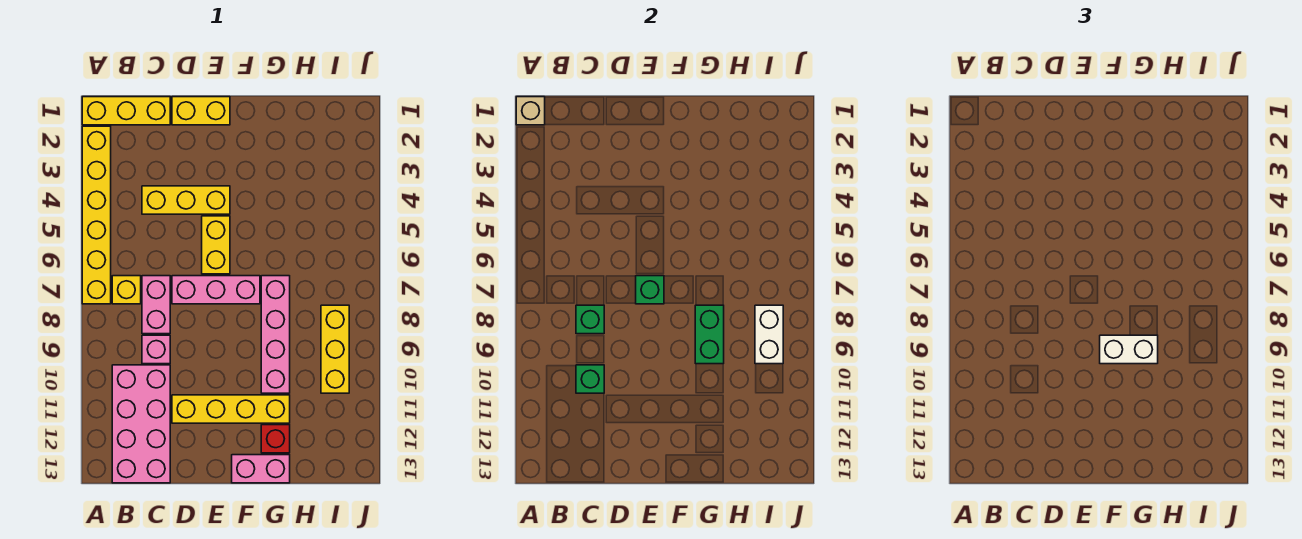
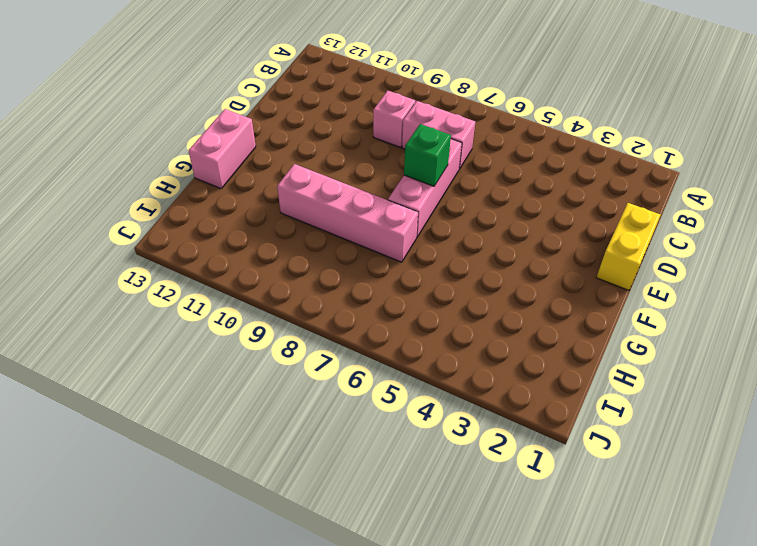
none -> yellow brick A1:C1 level 1
none -> yellow brick A2:A7 level 1
none -> yellow brick B7 level 1

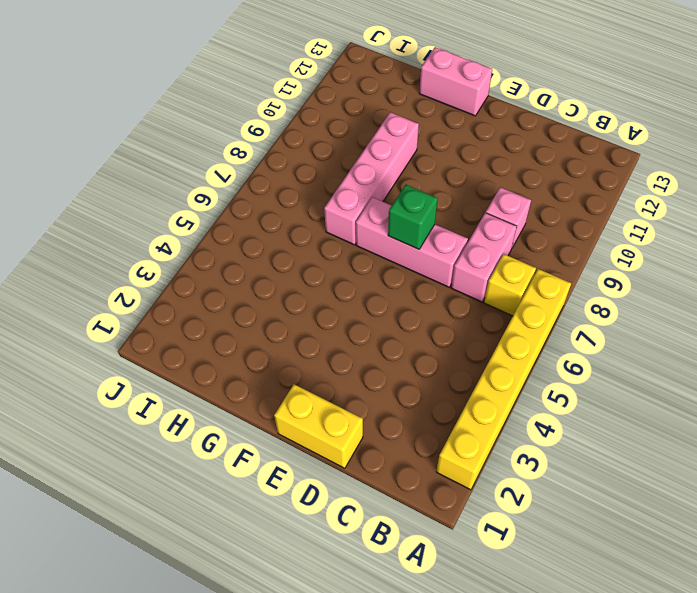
none -> yellow brick A1:C1 level 1
none -> pink brick B10:C13 level 1
none -> yellow brick C4:E4 level 1

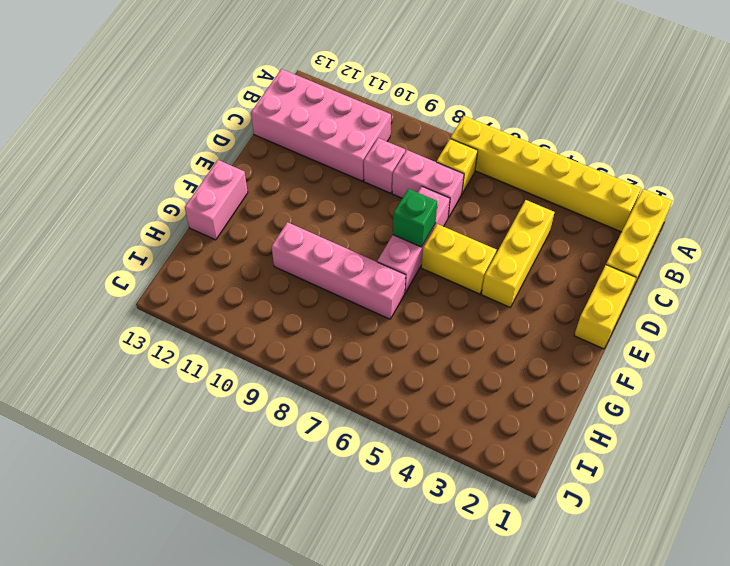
none -> yellow brick D11:G11 level 1
none -> red brick G12 level 1
none -> yellow brick I8:I10 level 1

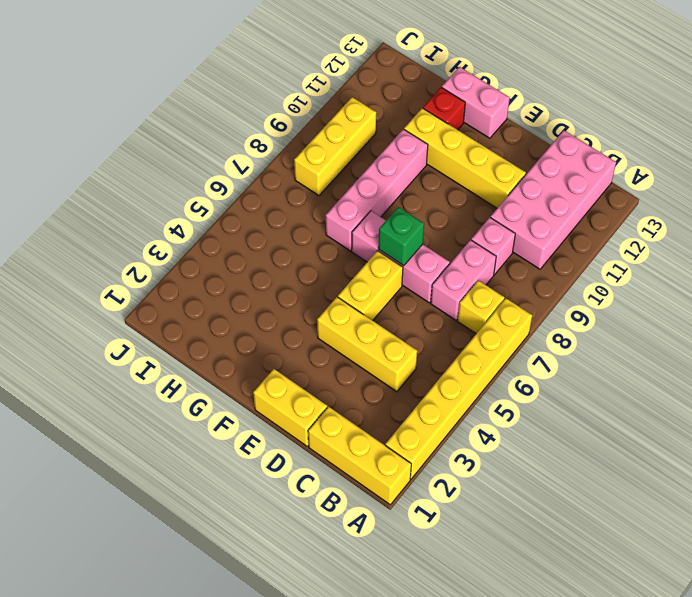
none -> tan brick A1 level 2
none -> green brick C8 level 2
none -> green brick C10 level 2

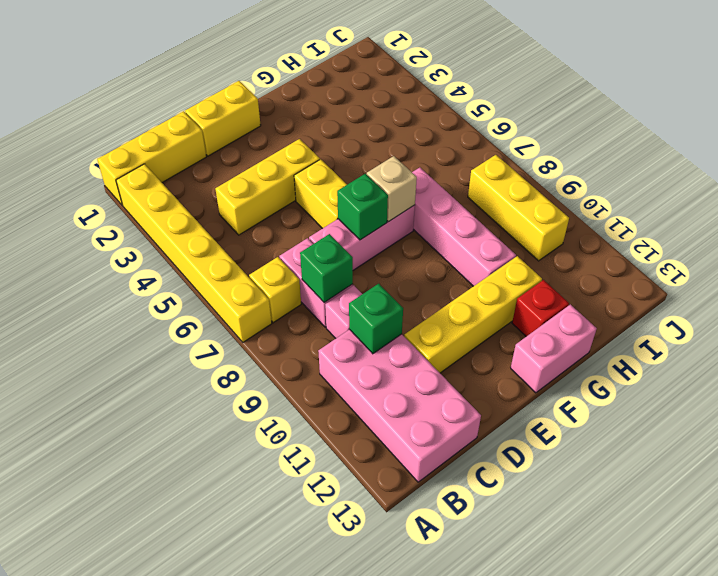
tan brick F7 level 2 -> tan brick A1 level 2
none -> green brick G8:G9 level 2
none -> white brick I8:I9 level 2
none -> white brick F9:G9 level 3

